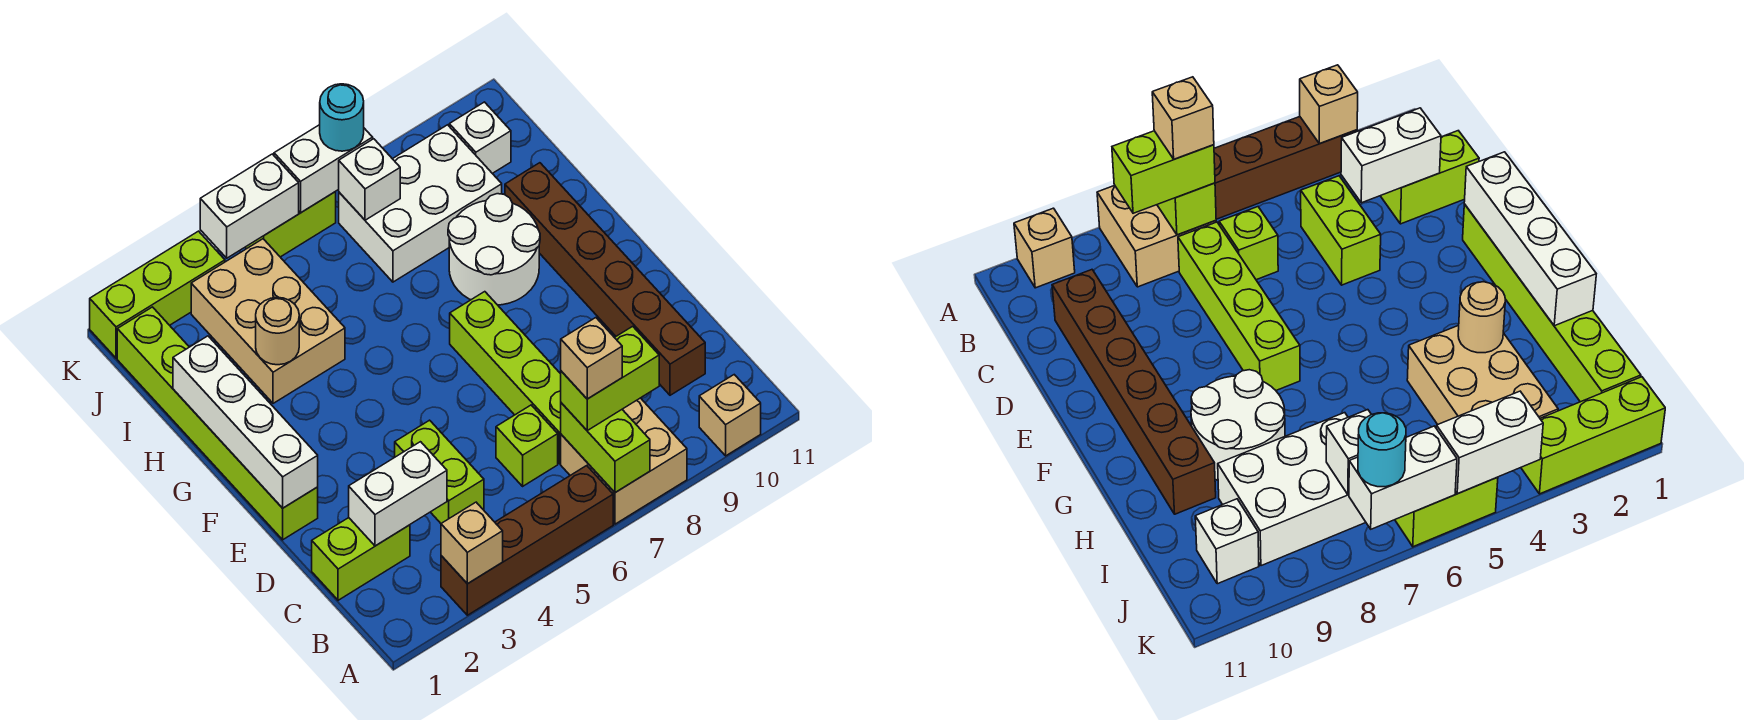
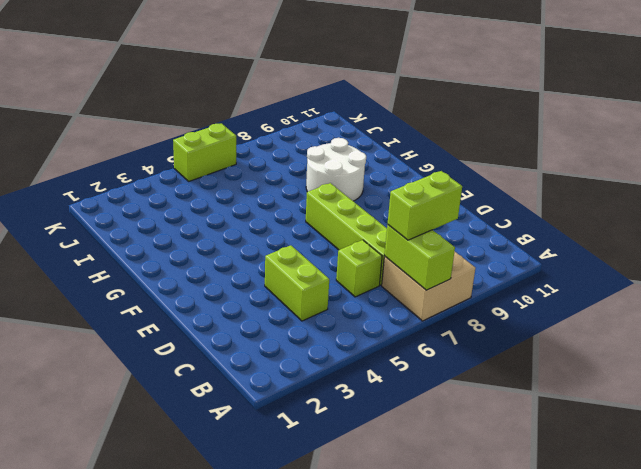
none -> brown brick A3:A6 level 1
none -> tan brick A10 level 1
none -> lime brick C1:C2 level 1

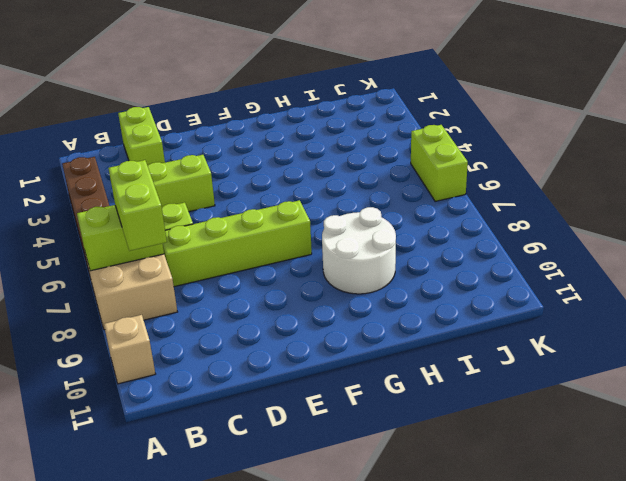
none -> brown brick C10:H10 level 1
none -> lime brick E1:J1 level 1
none -> tan brick H3:J4 level 1

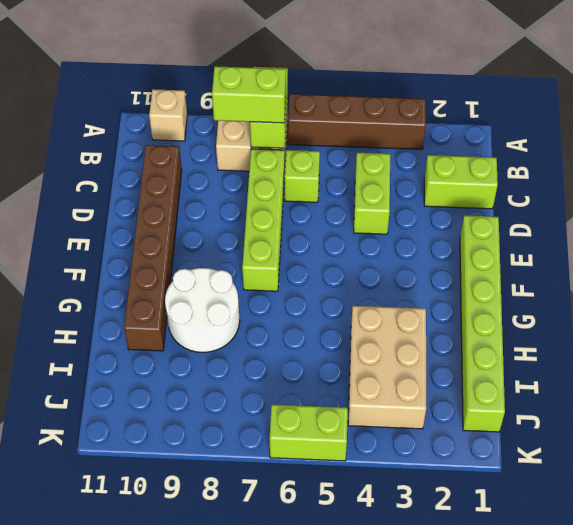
none -> white brick I7:J9 level 1
none -> white brick J10 level 1
none -> lime brick K1:K3 level 1

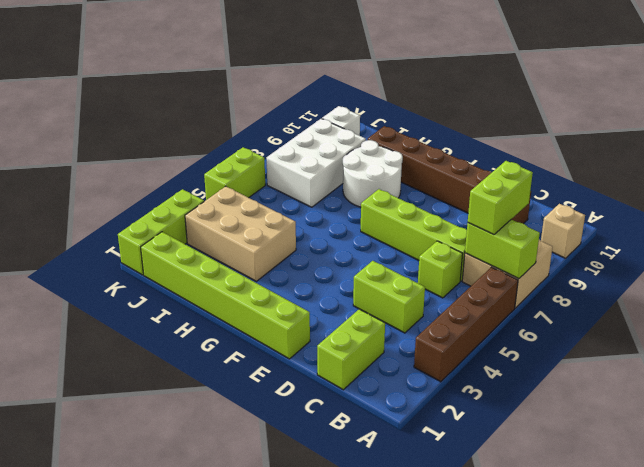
none -> tan brick A3 level 2
none -> white brick C2:C3 level 2
none -> white brick E1:H1 level 2

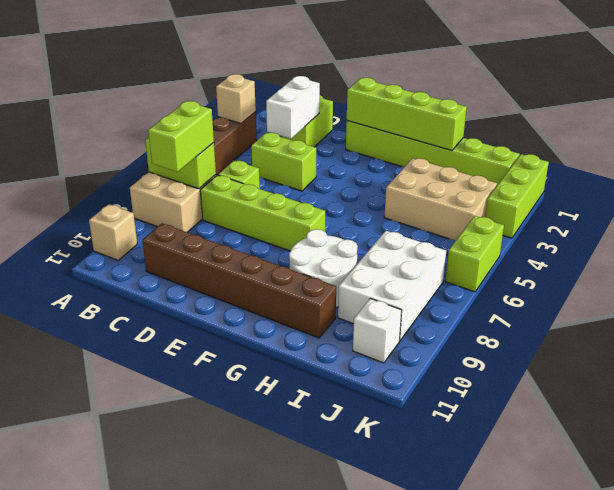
lime brick E1:H1 level 2 -> white brick E1:H1 level 2
none -> tan round brick H3 level 2
none -> white brick J7 level 2
none -> white brick K4:K5 level 2

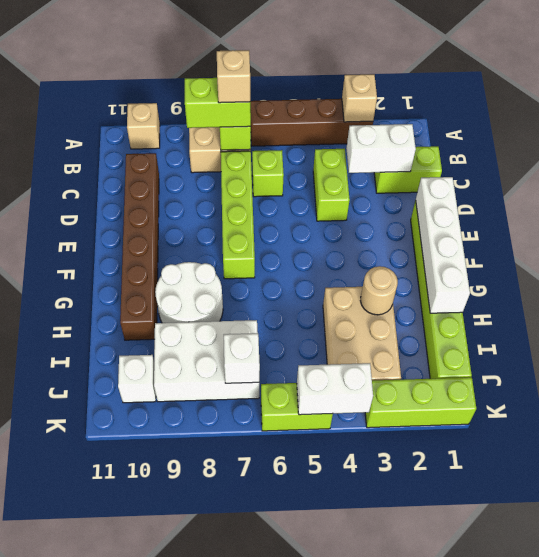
none -> white brick K6:K7 level 2
none -> cyan round brick K7 level 3

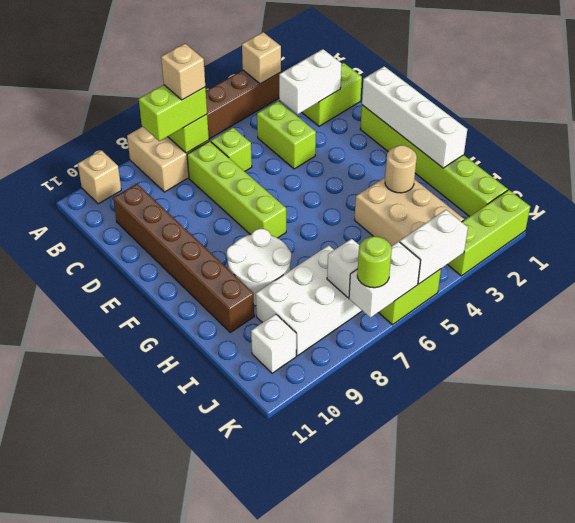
lime round brick K7 level 3 -> cyan round brick K7 level 3

